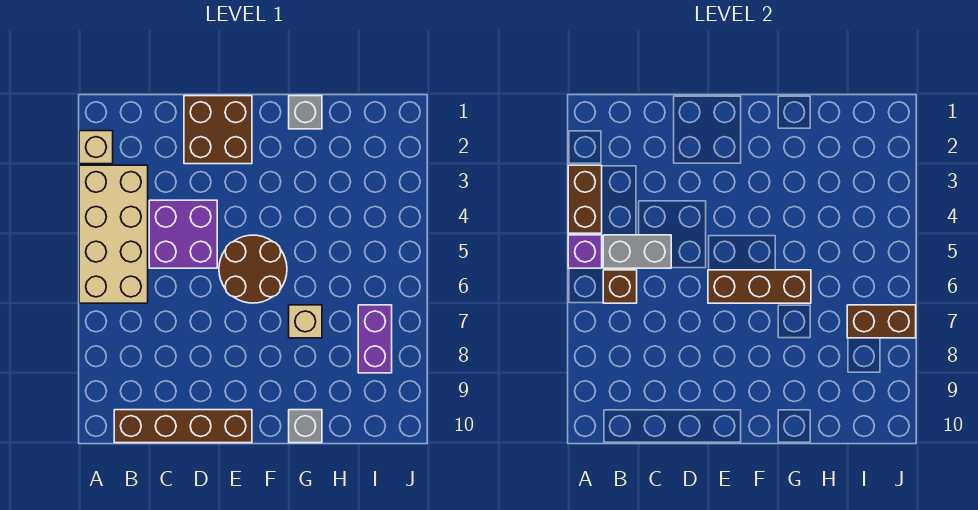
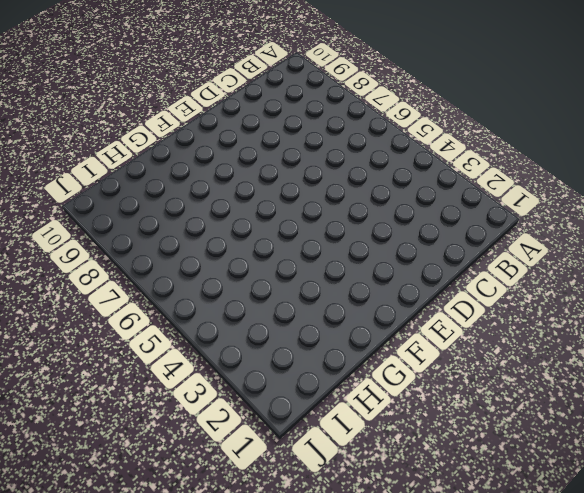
none -> tan brick A2 level 1
none -> tan brick A3:B6 level 1
none -> brown brick B10:E10 level 1

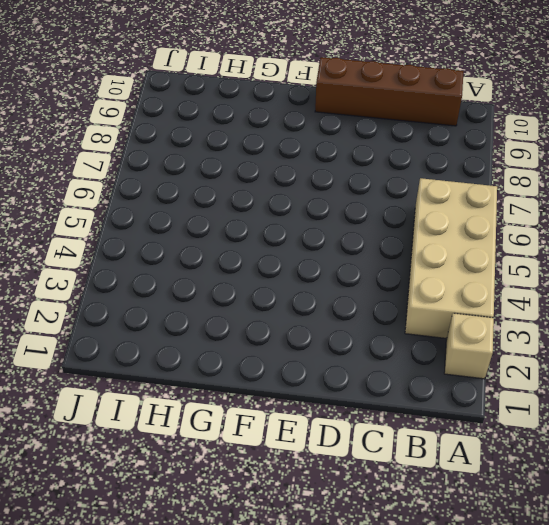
none -> purple brick C4:D5 level 1
none -> brown brick D1:E2 level 1
none -> brown round brick E5:F6 level 1

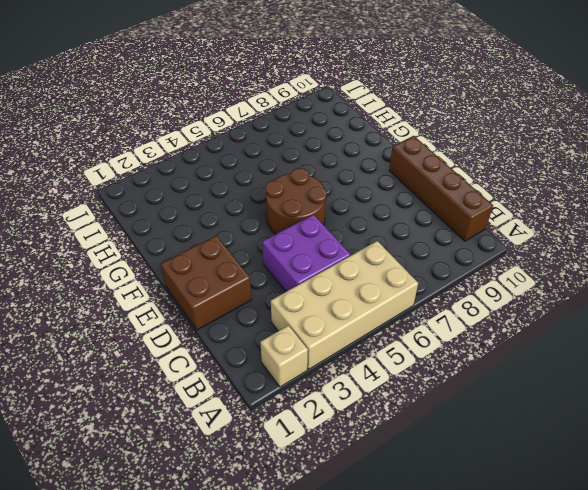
none -> grey brick G1 level 1
none -> tan brick G7 level 1
none -> grey brick G10 level 1

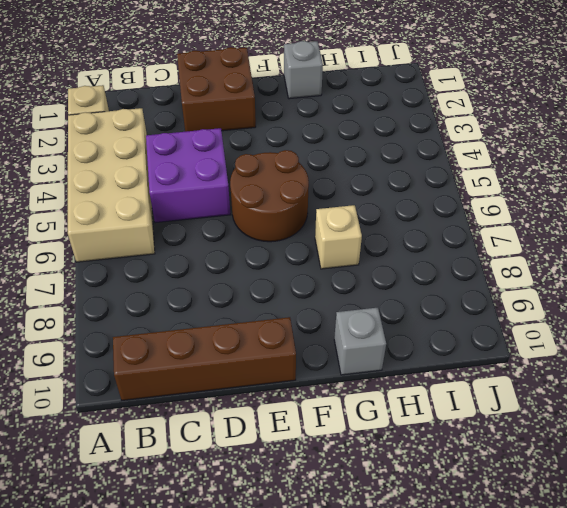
none -> purple brick I7:I8 level 1
none -> brown brick A3:A4 level 2
none -> purple brick A5 level 2

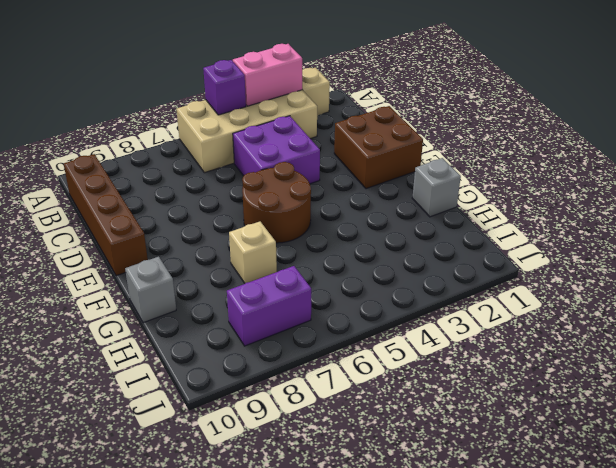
pink brick A3:A4 level 2 -> brown brick A3:A4 level 2
none -> grey brick B5:C5 level 2
none -> brown brick B6 level 2
none -> brown brick E6:G6 level 2

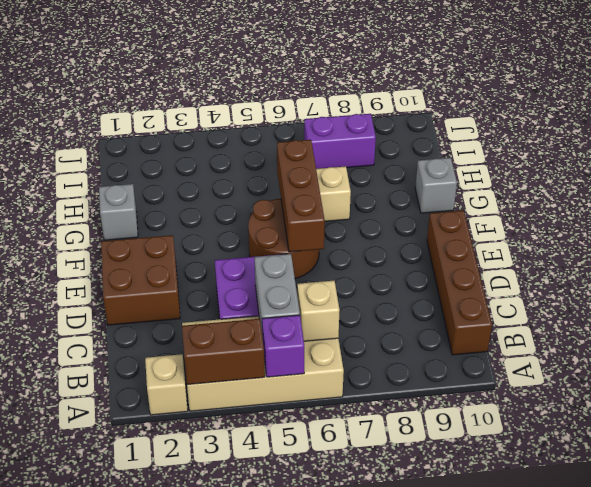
tan brick B6 level 2 -> brown brick B6 level 2
none -> brown brick I7:J7 level 2

